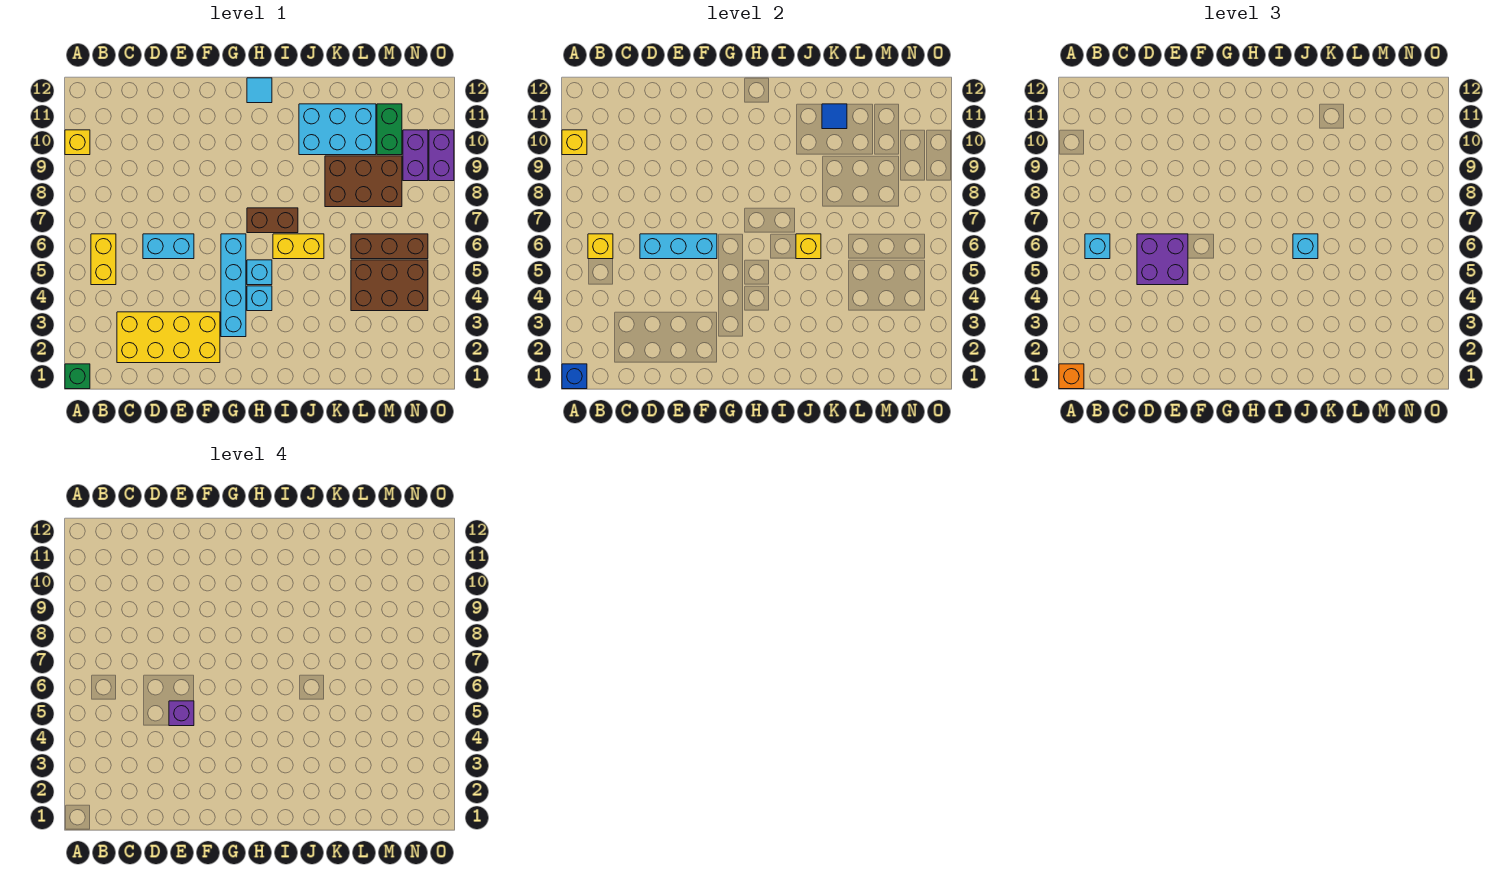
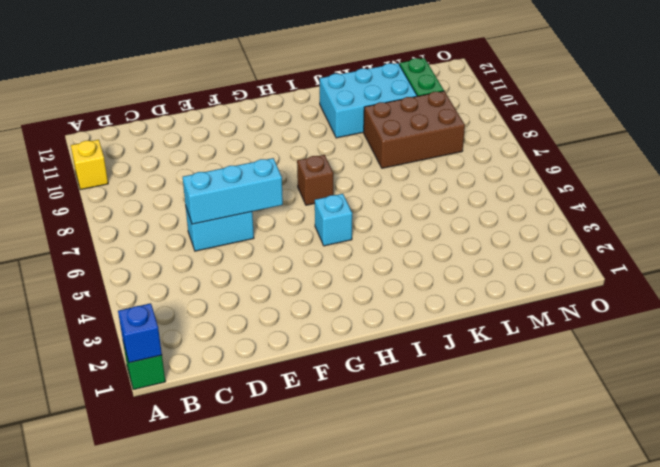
brown brick H7 level 1 -> brown brick H7:I7 level 1
none -> yellow brick B5:B6 level 1
none -> yellow brick C2:F3 level 1
none -> cyan brick G3:G6 level 1

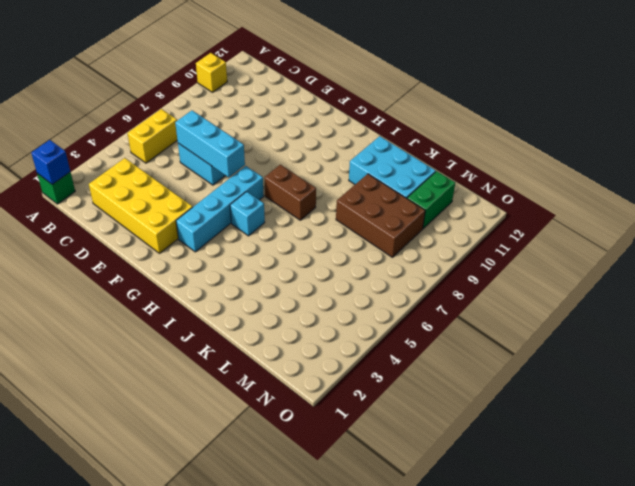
none -> cyan brick H4 level 1
none -> cyan tile H12 level 1
none -> yellow brick I6:J6 level 1

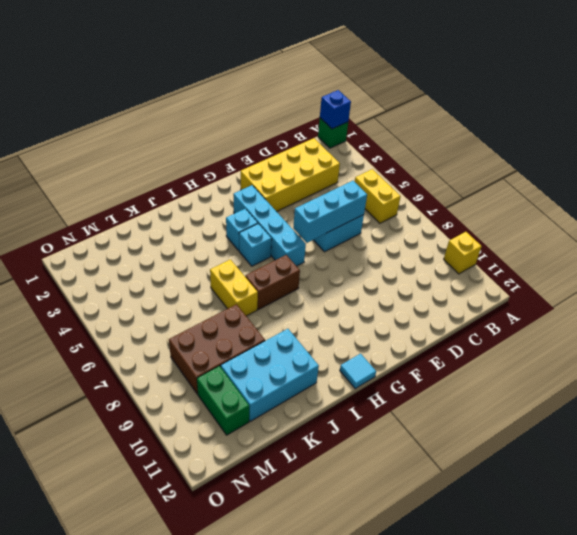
yellow brick J6:J7 level 1 -> yellow brick I6:J6 level 1
none -> brown brick L4:N5 level 1
none -> brown brick L6:N6 level 1
none -> purple brick N9:N10 level 1

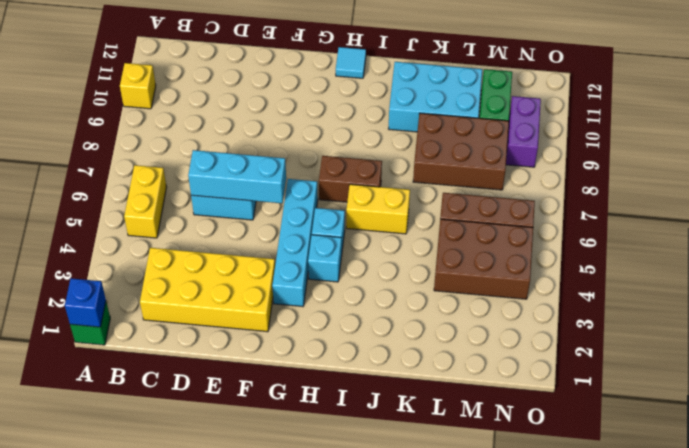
none -> purple brick O9:O10 level 1
none -> yellow brick A10 level 2
none -> yellow brick B6 level 2

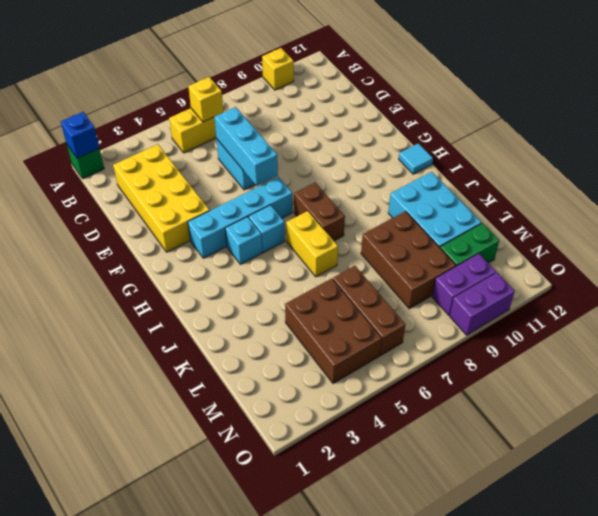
none -> yellow brick A10 level 2
none -> yellow brick J6 level 2
none -> blue tile K11 level 2

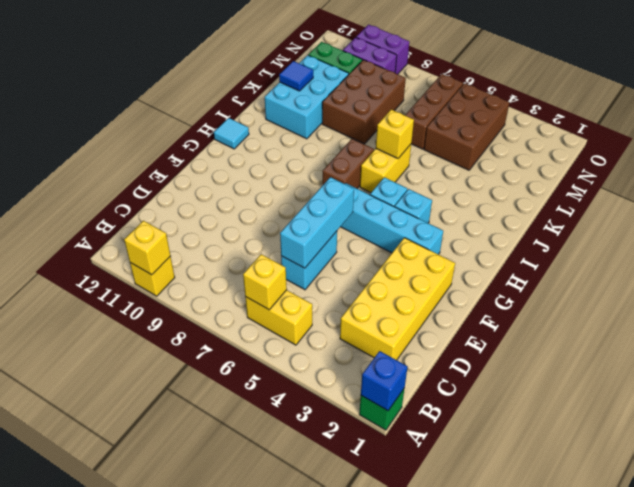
none -> orange brick A1 level 3
none -> cyan brick B6 level 3
none -> purple brick D5:E6 level 3

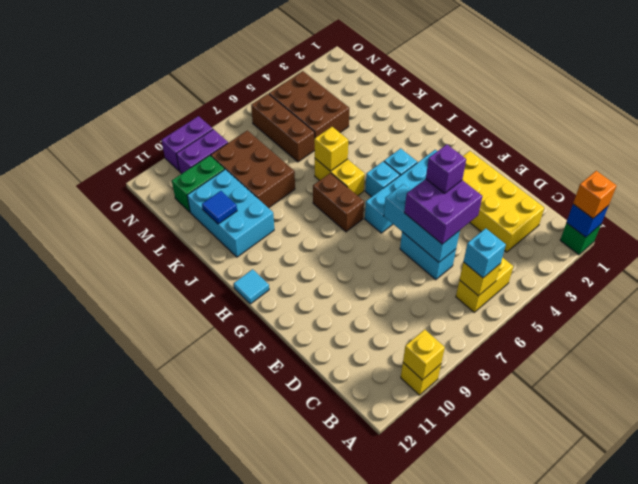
none -> cyan brick J6 level 3

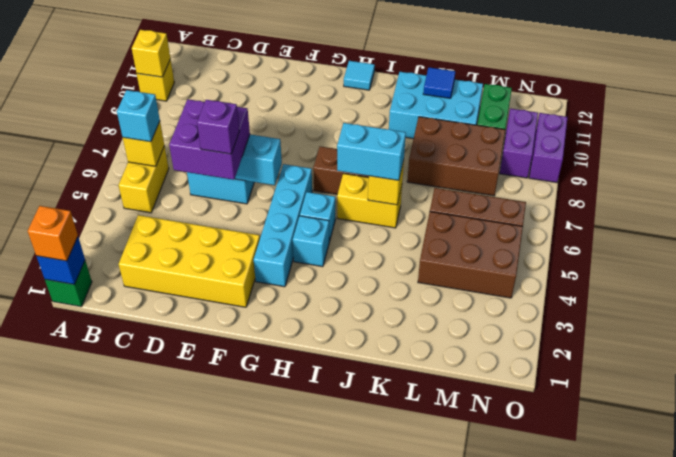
cyan brick I6:J6 level 3 -> cyan brick J6 level 3

